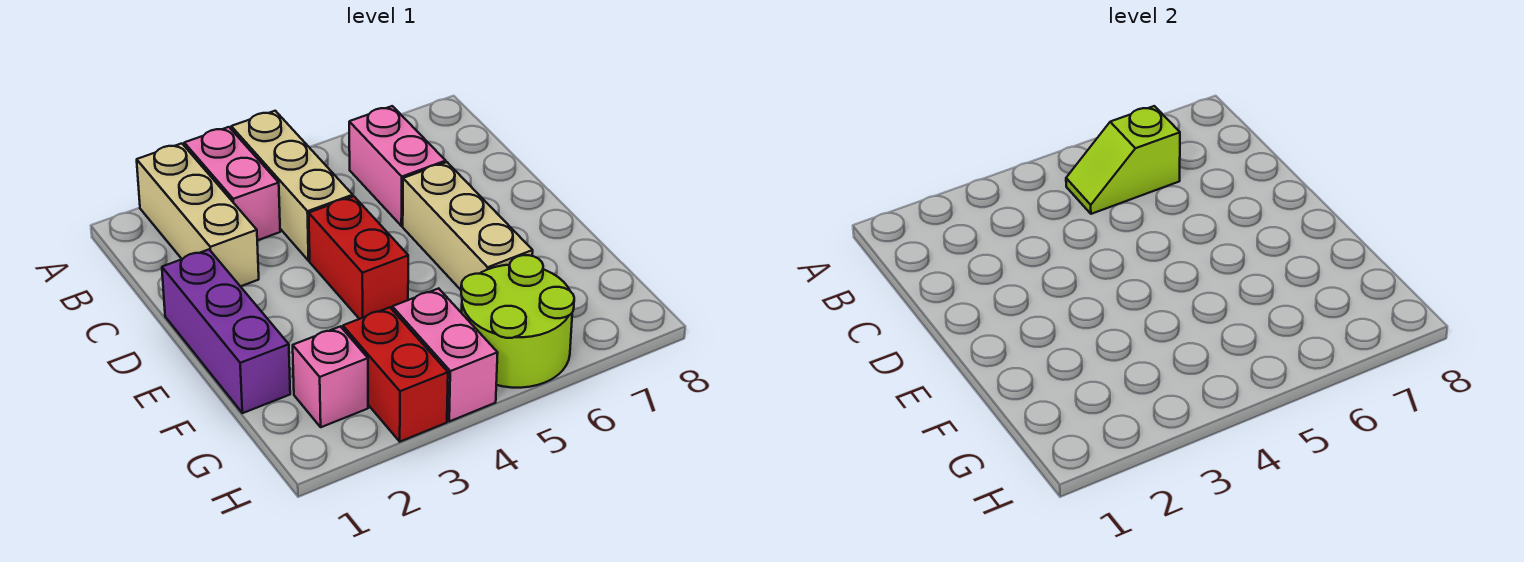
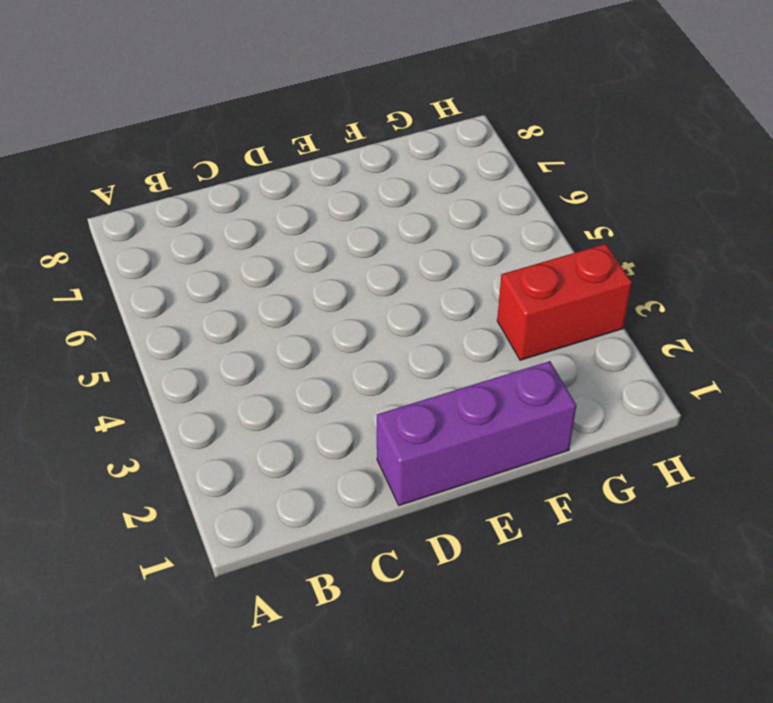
none -> tan brick A2:C2 level 1
none -> pink brick A3:B3 level 1
none -> tan brick A4:C4 level 1

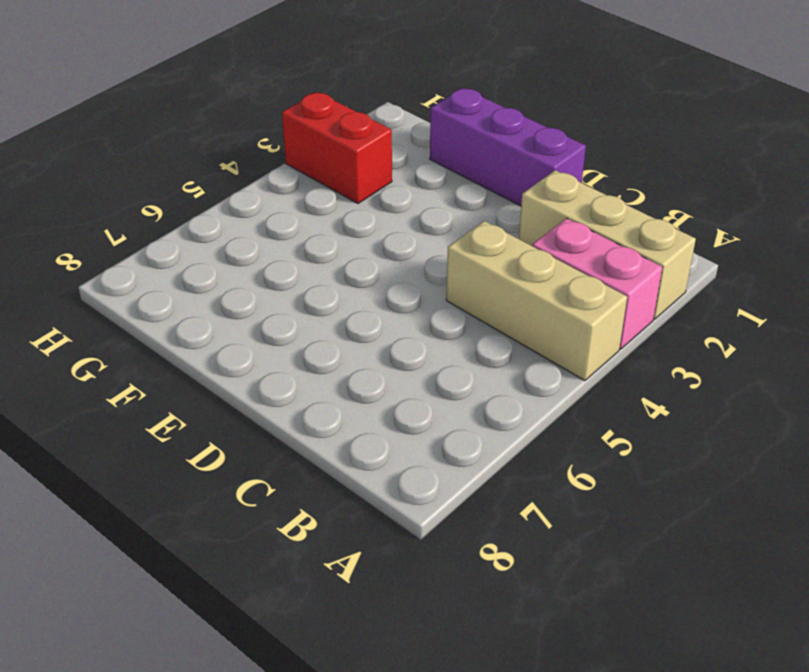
none -> pink brick B6:C6 level 1
none -> red brick D4:E4 level 1
none -> tan brick D6:F6 level 1

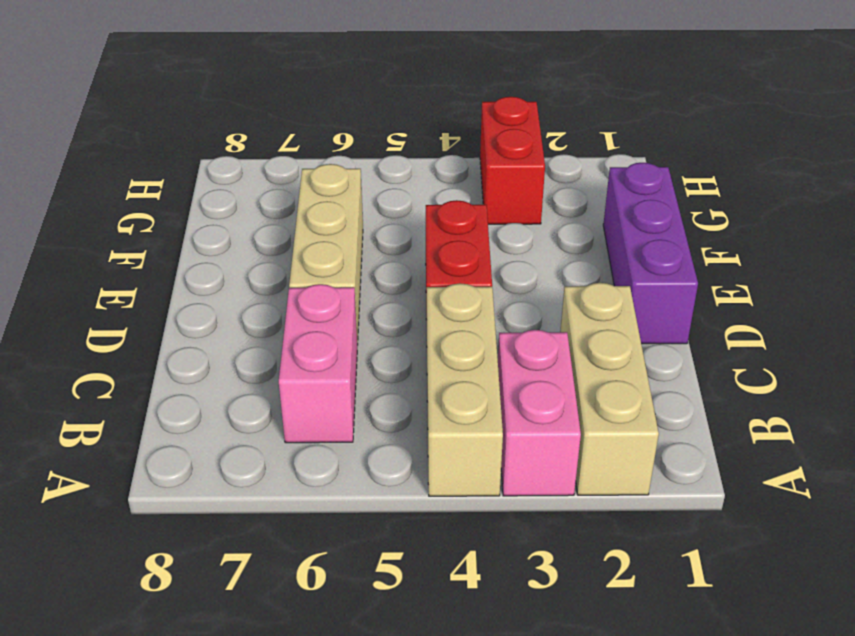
none -> pink brick G2 level 1
none -> pink brick G4:H4 level 1
none -> lime round brick G5:H6 level 1

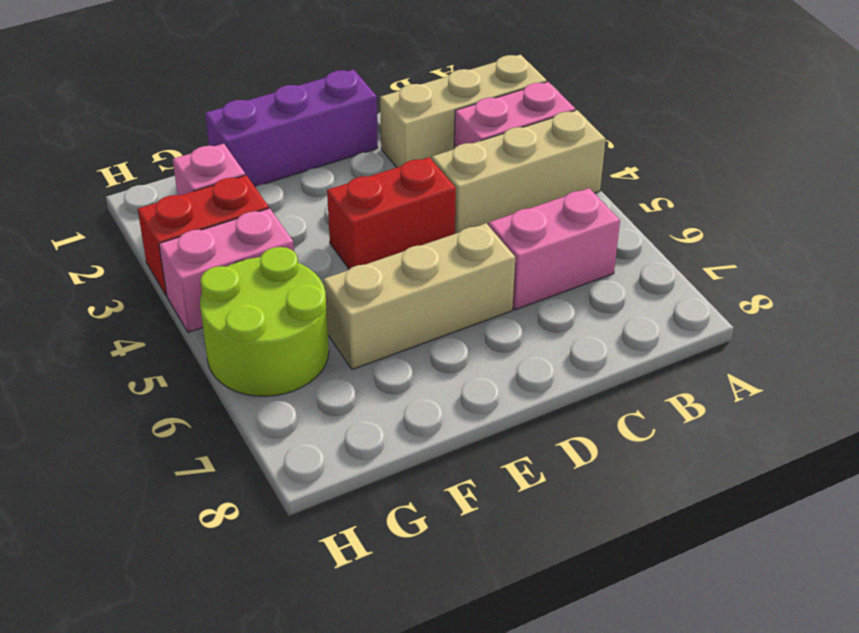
none -> lime slope B5:B6 level 2 top 6

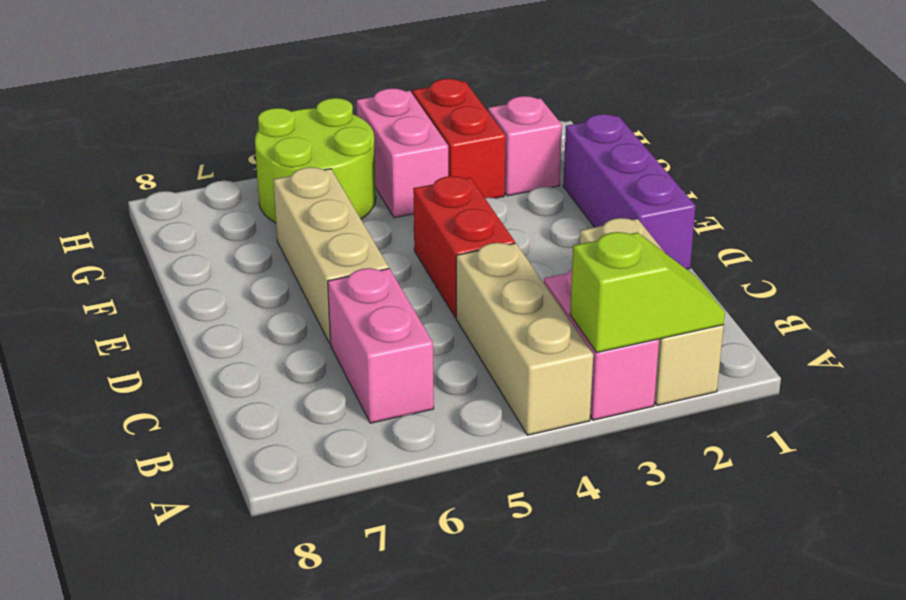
lime slope A2:A3 level 2 top 3 -> lime slope B5:B6 level 2 top 6

